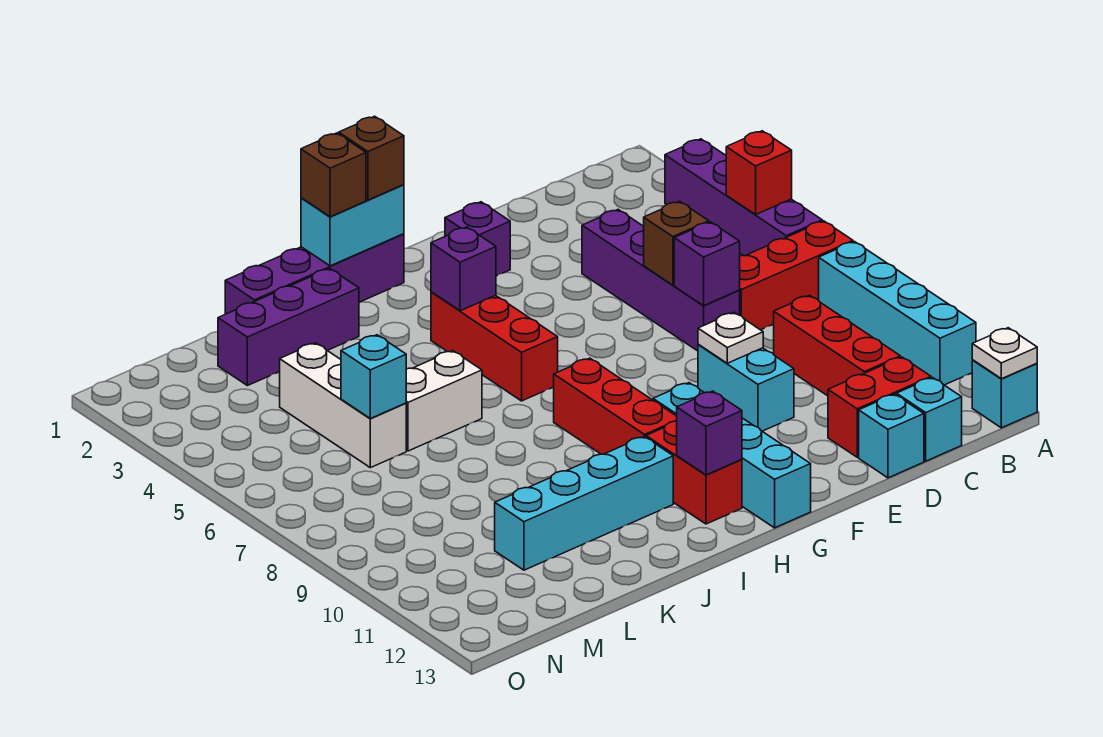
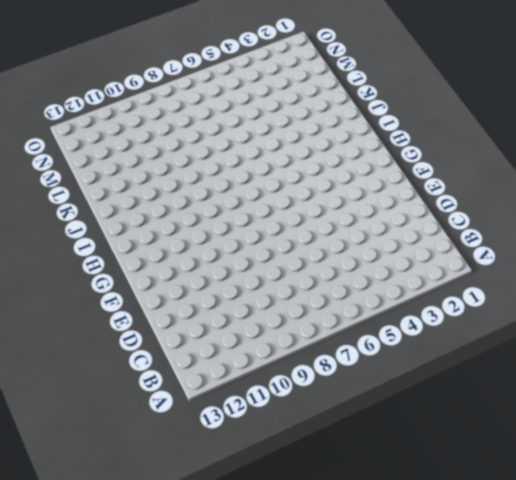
none -> purple brick A3:A6 level 1
none -> red brick A7:C7 level 1
none -> cyan brick A8:A11 level 1
none -> cyan brick A13 level 1

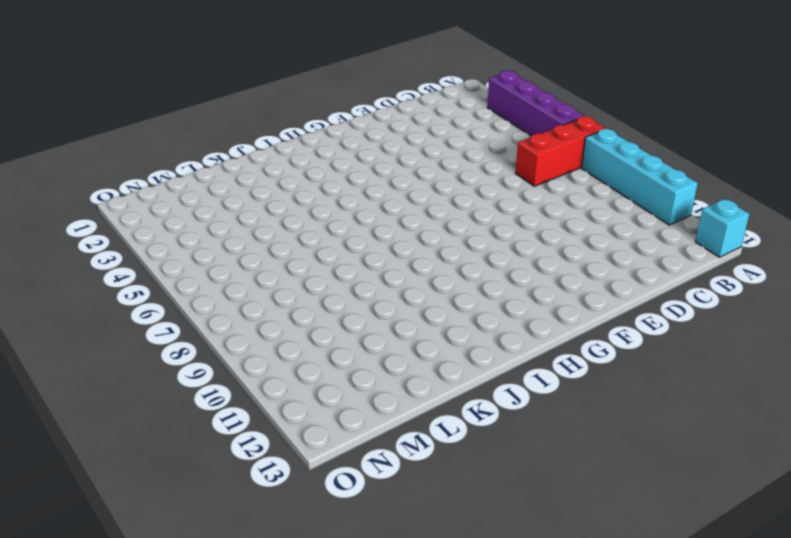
none -> red brick C9:C11 level 1
none -> red brick C12:D12 level 1
none -> cyan brick C13 level 1
none -> purple brick D4:D7 level 1

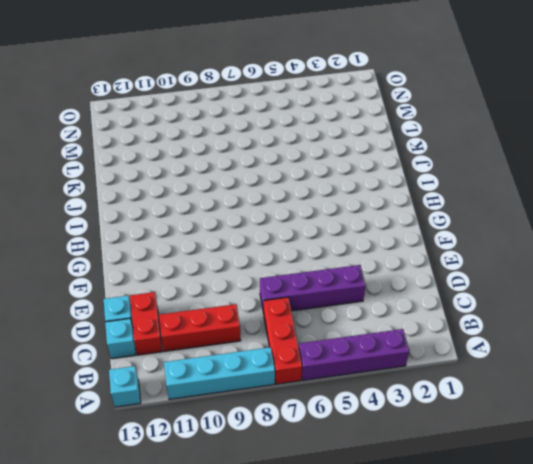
none -> cyan brick E9:E10 level 1
none -> purple brick F2 level 1
none -> cyan brick G10:G13 level 1
none -> purple brick H1:K1 level 1

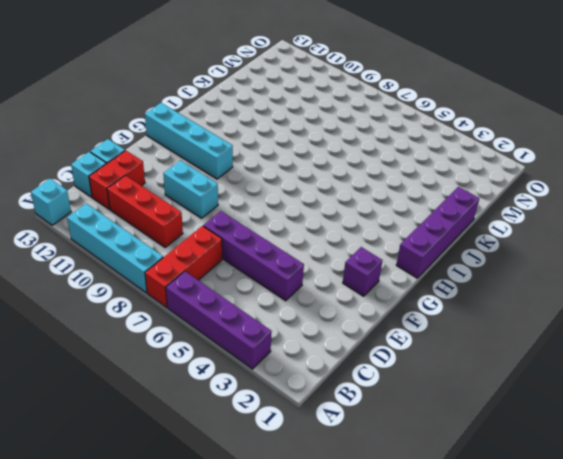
none -> red brick H4:H6 level 1
none -> red brick H8:H10 level 1
none -> red brick H11:H12 level 1
none -> cyan brick I11:L11 level 1

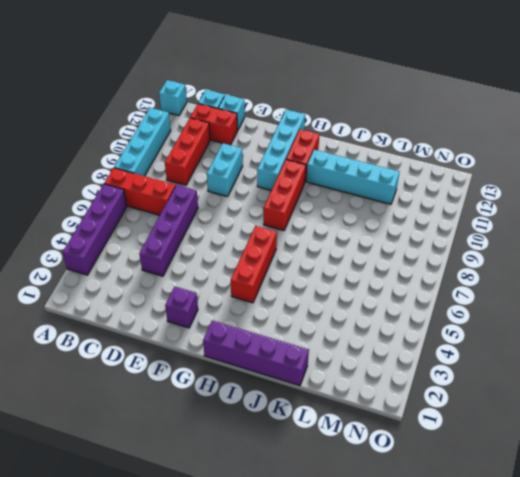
none -> purple brick J2:L2 level 1
none -> white brick J6:K6 level 1
none -> white brick L4:L6 level 1
none -> red brick A5 level 2

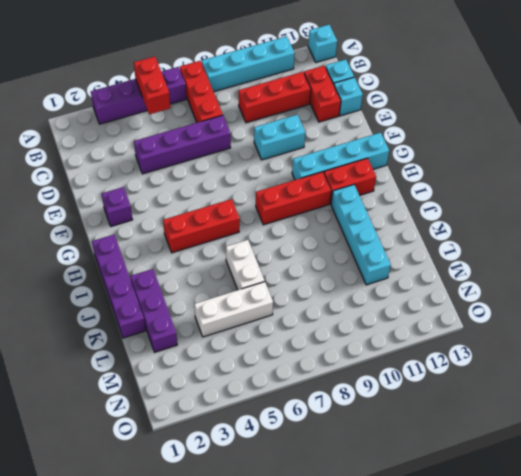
red brick A5:B5 level 2 -> red brick A5 level 2
none -> white plate A13 level 2
none -> brown brick D6 level 2
none -> purple brick D7 level 2
none -> white plate E9 level 2

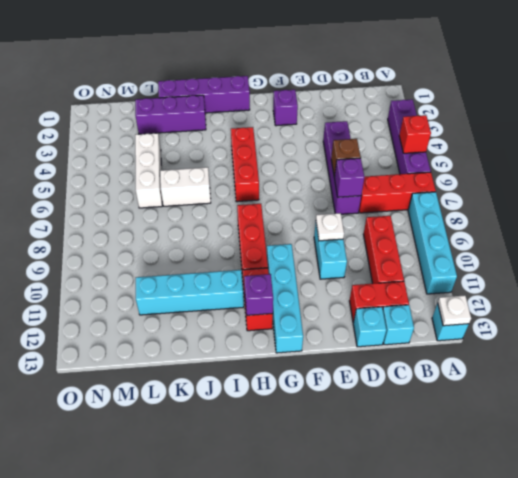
none -> cyan brick H1:I1 level 2
none -> purple brick H4 level 2
none -> cyan brick L6 level 2
none -> brown brick H1 level 3

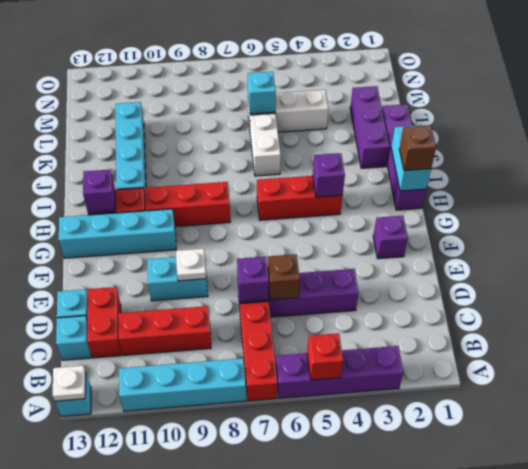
none -> brown brick I1 level 3

